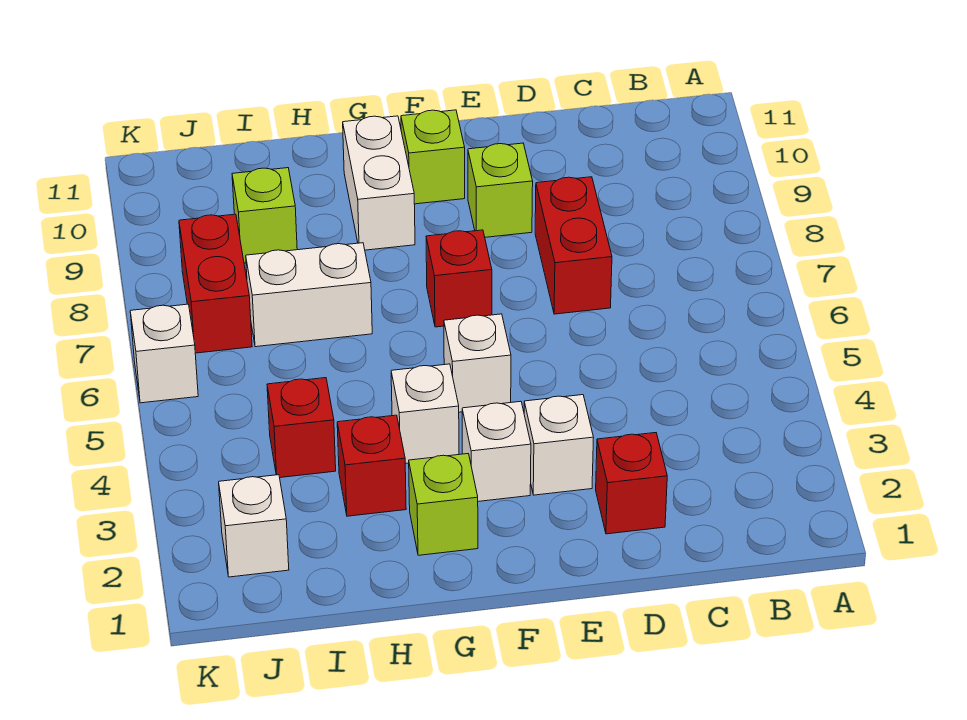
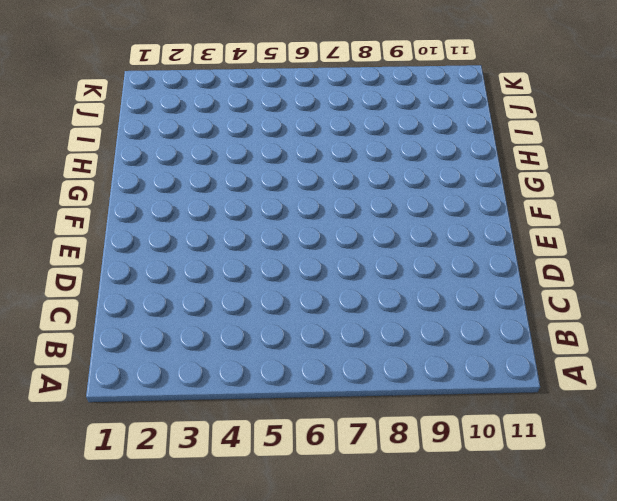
none -> red brick D2 level 1
none -> red brick D7:D8 level 1
none -> white brick E3 level 1

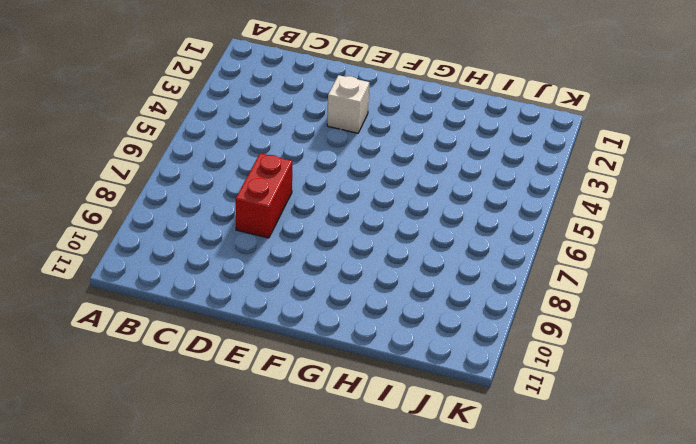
none -> red brick D2 level 1
none -> lime brick E9 level 1
none -> white brick F3 level 1

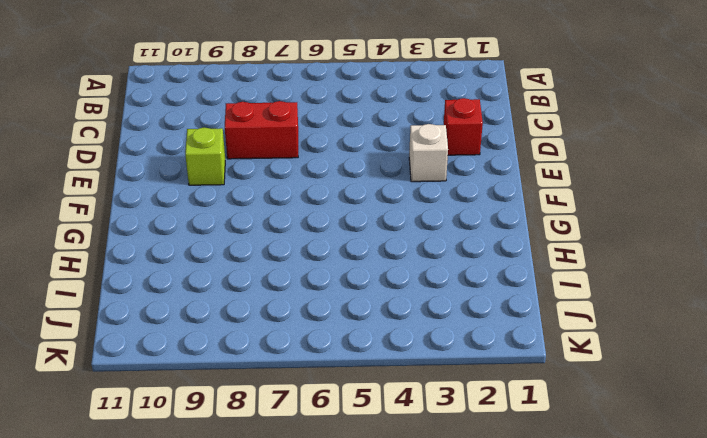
none -> white brick F3 level 1
none -> white brick F5 level 1
none -> red brick F7 level 1

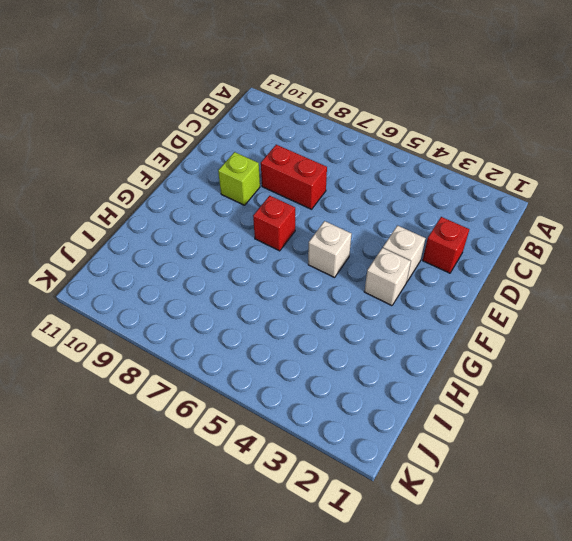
none -> lime brick F10 level 1
none -> lime brick G2 level 1
none -> white brick G4 level 1

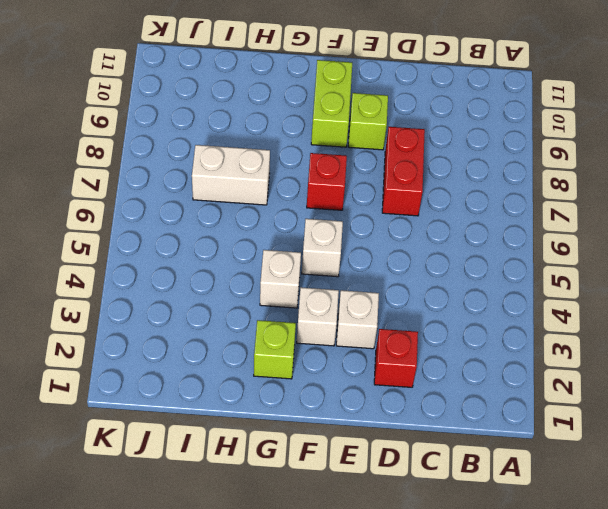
lime brick F9:F10 level 1 -> lime brick F10 level 1
none -> white brick G9:G10 level 1
none -> red brick H3 level 1
none -> red brick I4 level 1

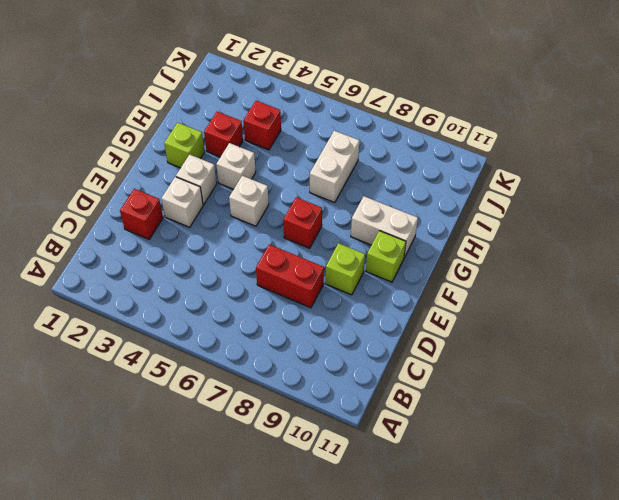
none -> lime brick I9 level 1
none -> white brick J2 level 1
none -> red brick J7:J8 level 1

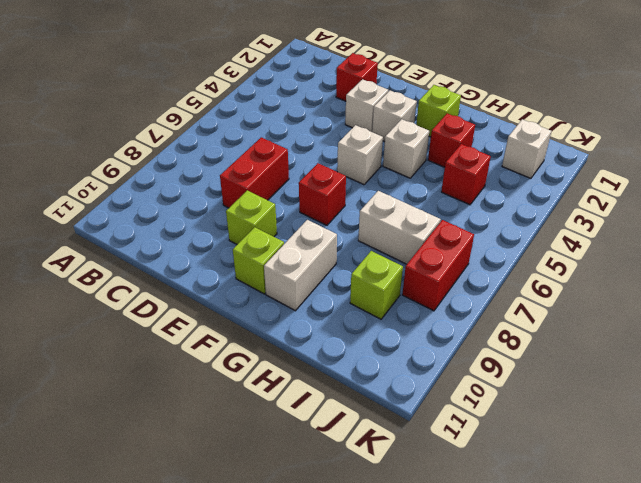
none -> white brick K6 level 1

